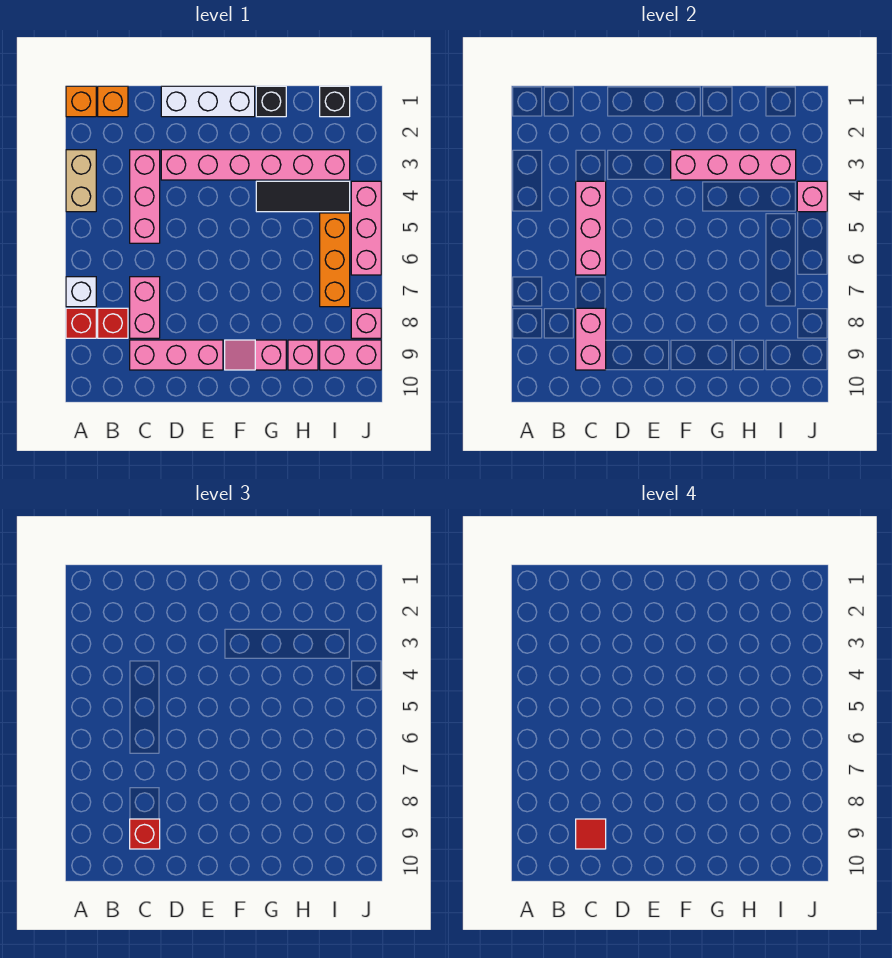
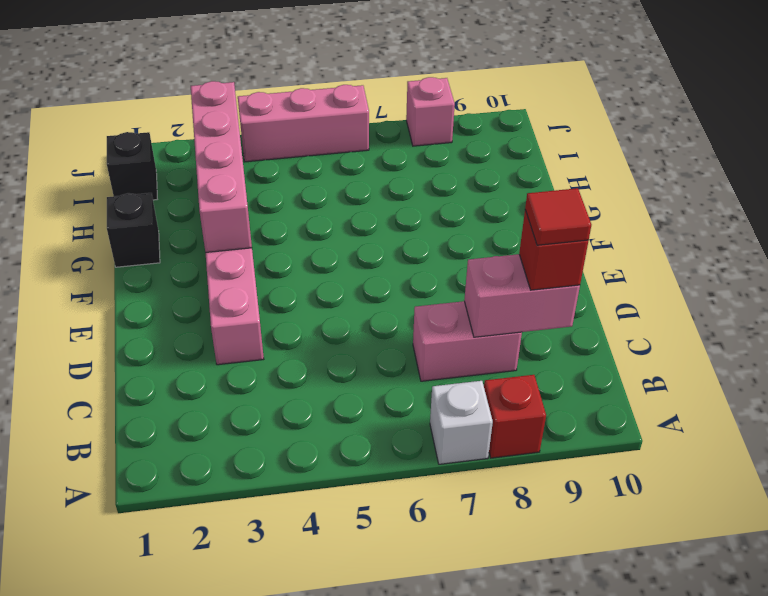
none -> orange brick A1 level 1
none -> tan brick A3:A4 level 1
none -> orange brick B1 level 1

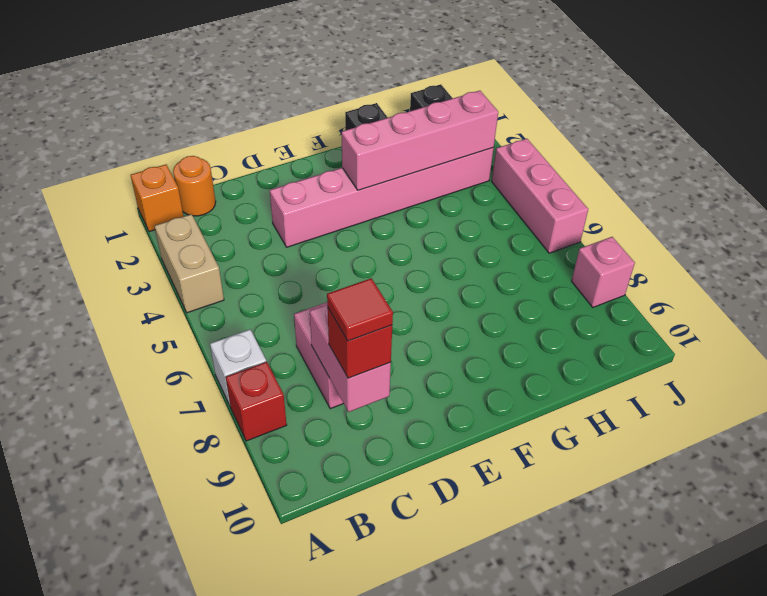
orange round brick B1 level 1 -> orange brick B1 level 1
none -> red brick B8 level 1
none -> pink brick C3:C5 level 1
none -> pink brick C9:E9 level 1

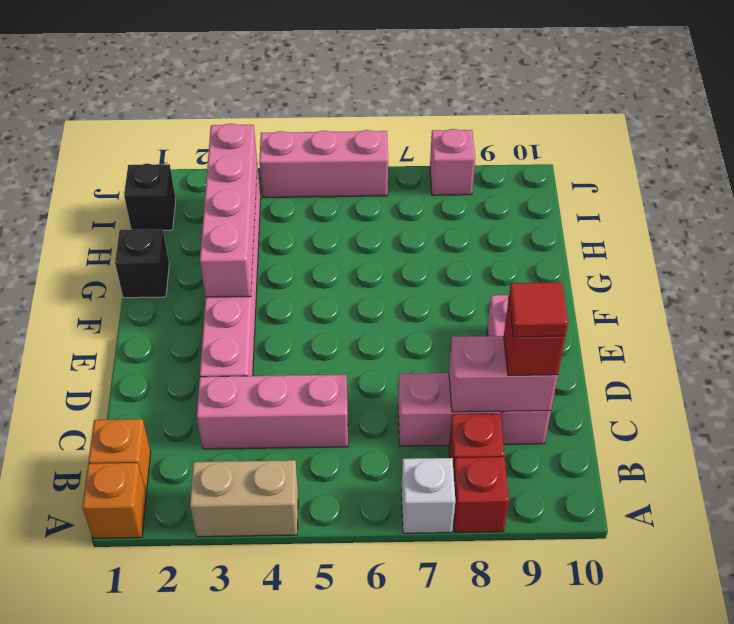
none -> white brick D1:F1 level 1
none -> pink slope F9:G9 level 1 top G
none -> black tile G4:I4 level 1

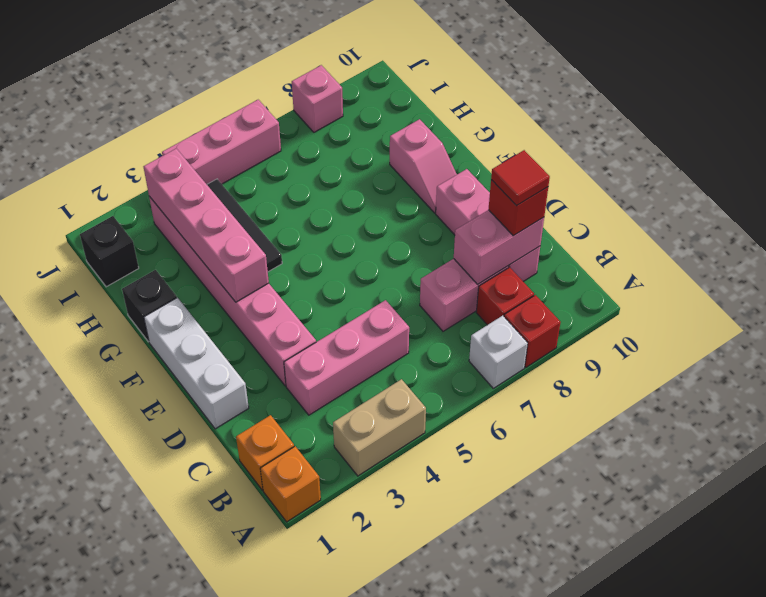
none -> pink brick H9 level 1
none -> orange brick I5:I7 level 1
none -> pink brick I9:J9 level 1

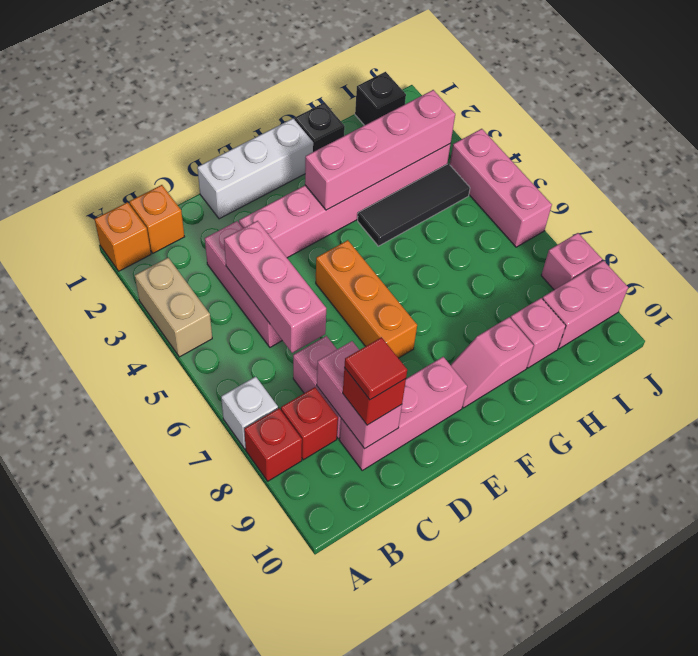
orange brick E5:E7 level 1 -> orange brick I5:I7 level 1
none -> pink brick J4 level 2

